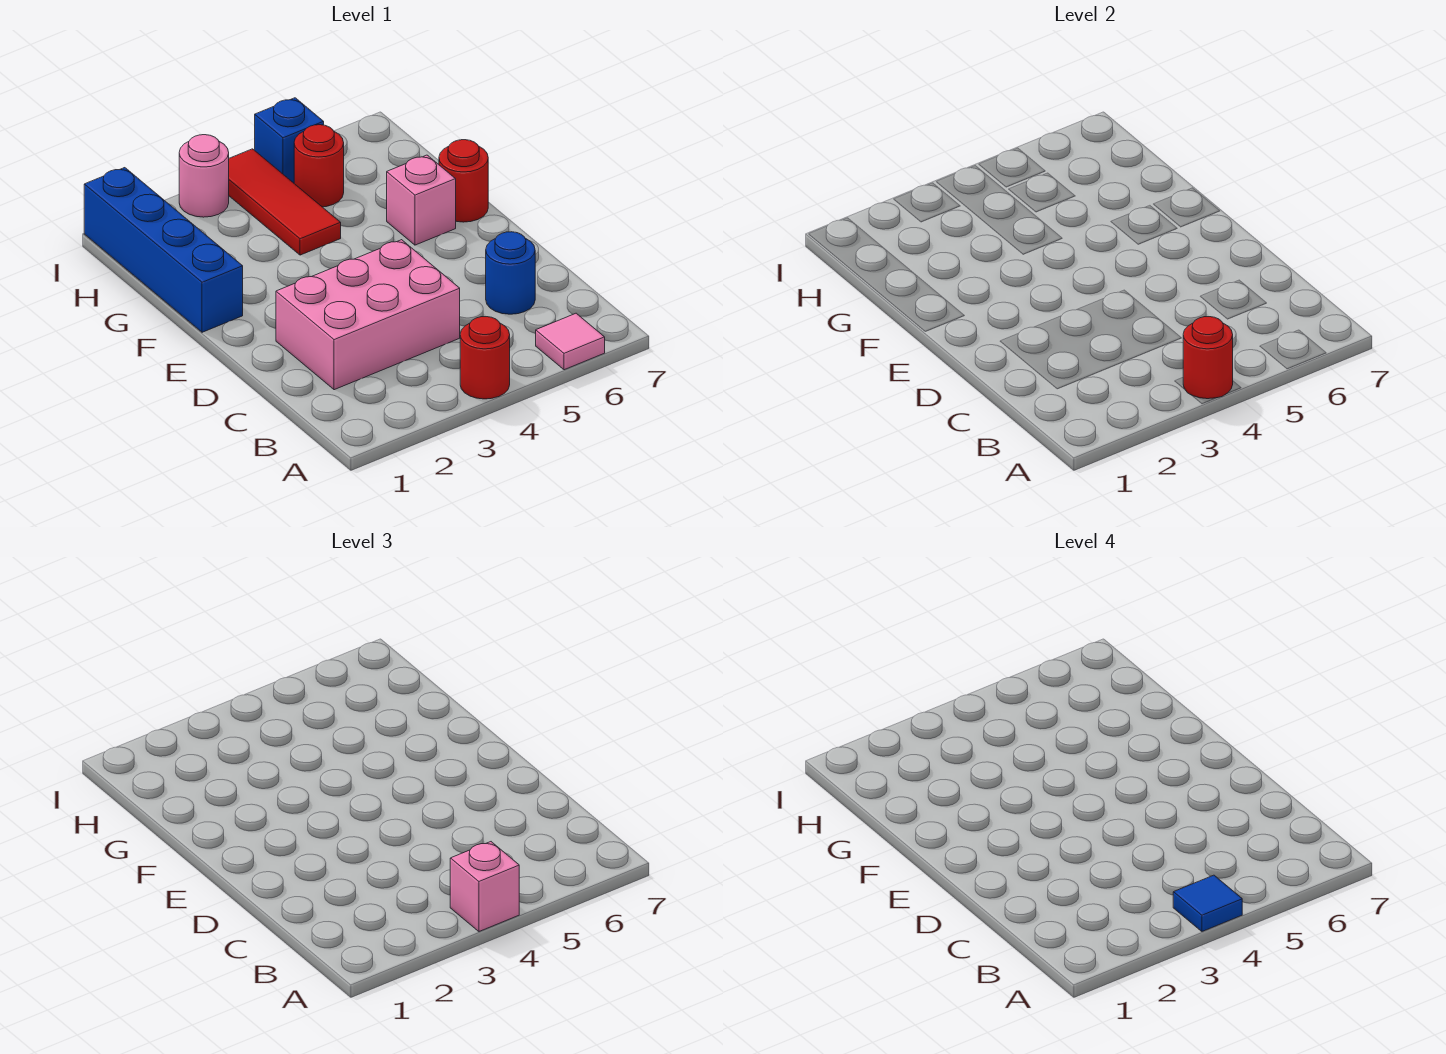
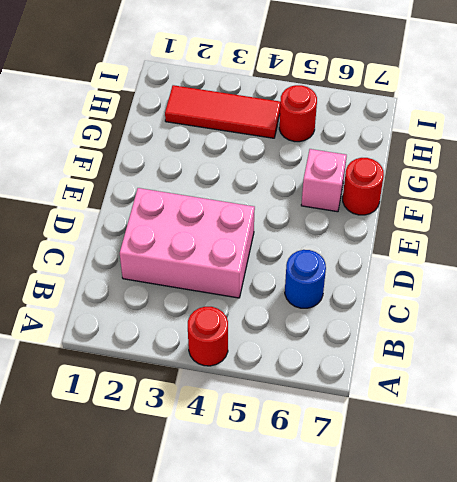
red tile H2:H4 level 1 -> red tile G4:I4 level 1
none -> pink tile A6 level 1
none -> blue brick F1:I1 level 1
none -> pink round brick I3 level 1

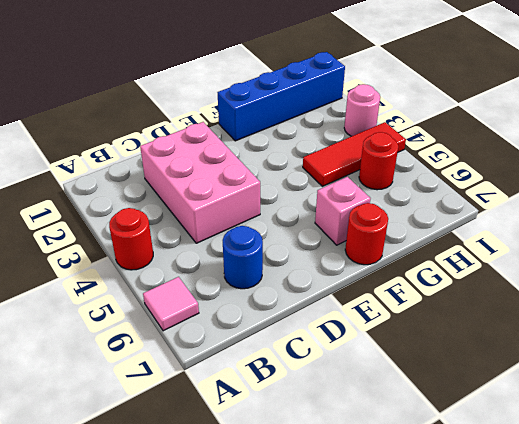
none -> blue brick I5 level 1
none -> red round brick A4 level 2
none -> pink brick A4 level 3

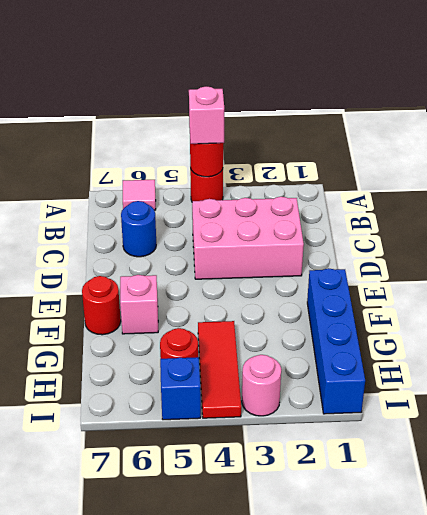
none -> blue tile A4 level 4

